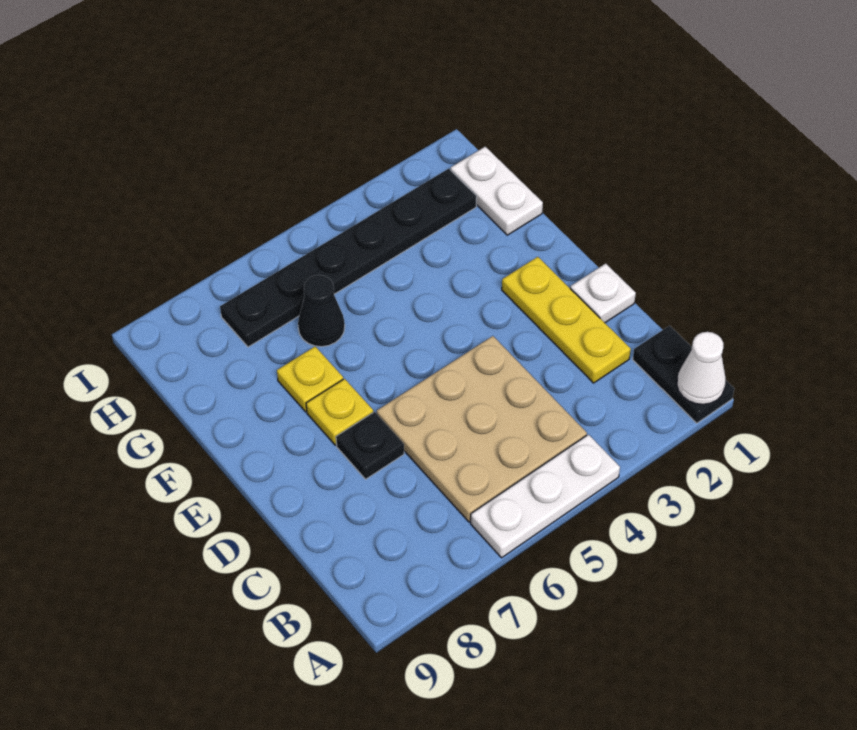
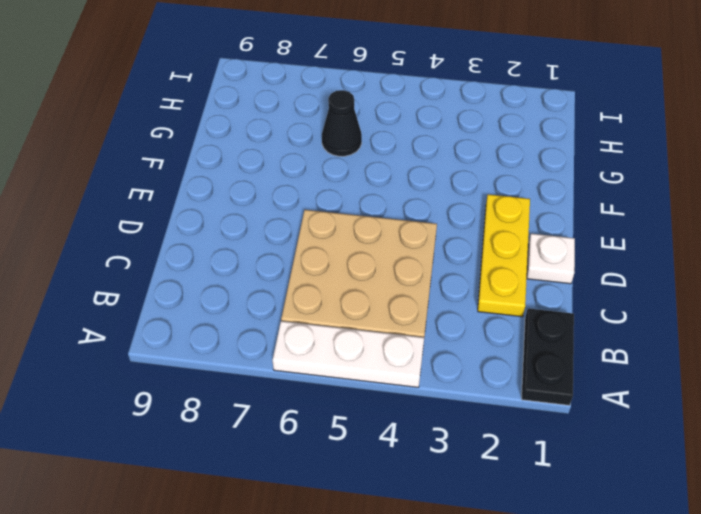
none -> black plate D7 level 1
none -> yellow plate E7 level 1
none -> yellow plate F7 level 1

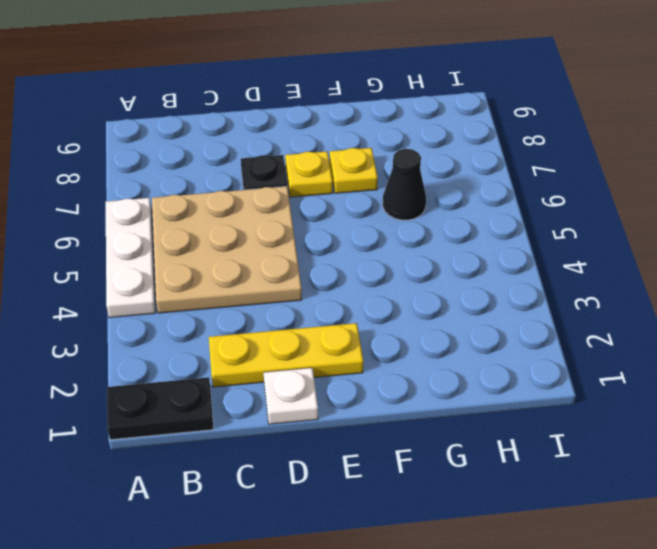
none -> white plate G1:H1 level 1
none -> black plate H2:H7 level 1
none -> white cone A1 level 2

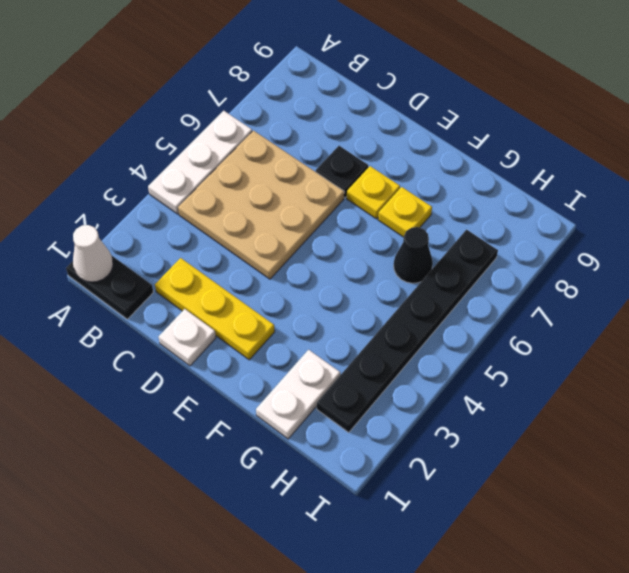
white plate G1:G2 level 1 -> white plate G1:H1 level 1

